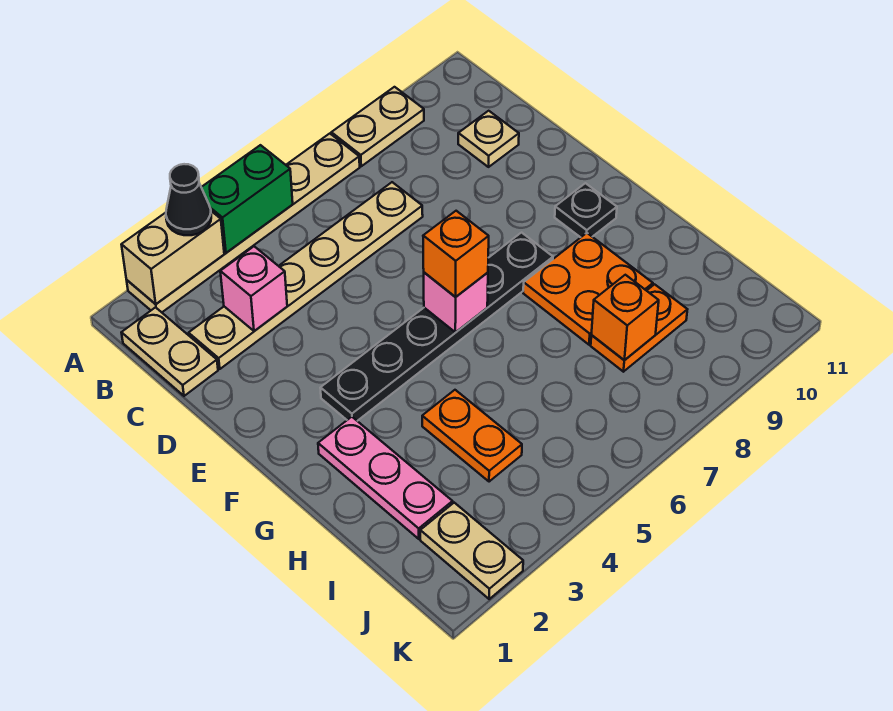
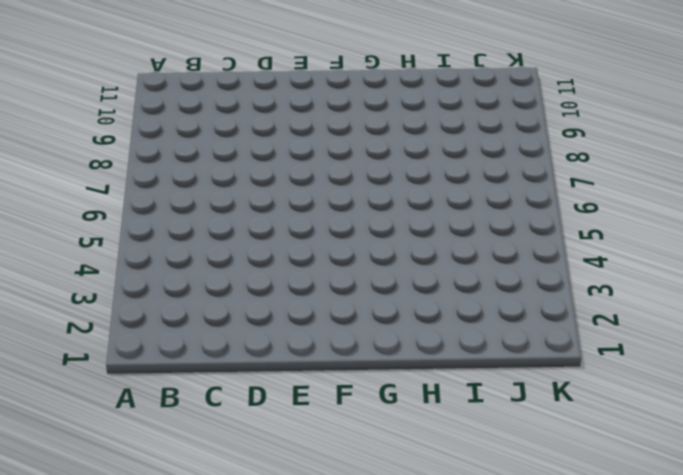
none -> tan plate A2:A7 level 1
none -> tan plate A8:A9 level 1
none -> tan plate B1:C1 level 1

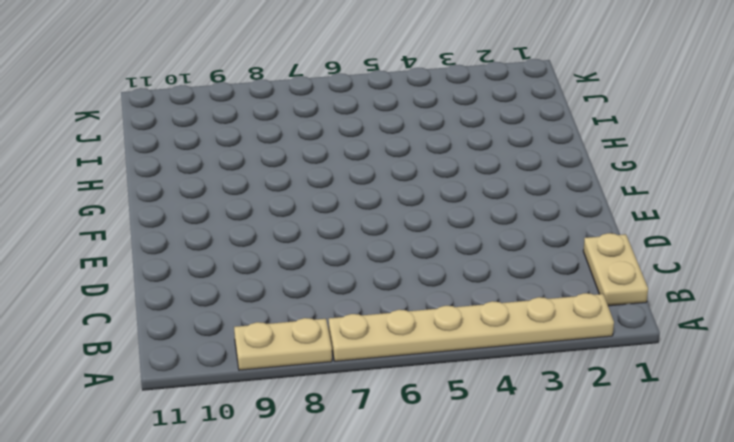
none -> tan plate C2:C7 level 1
none -> tan plate C10 level 1
none -> black plate F3:F8 level 1

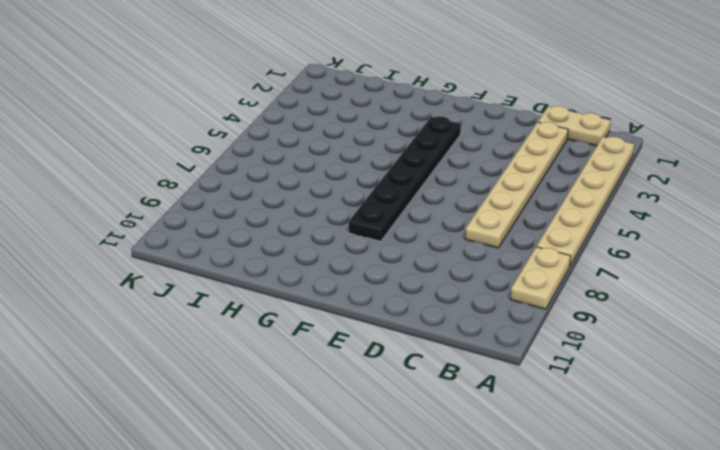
none -> tan plate C10 level 1
none -> black plate F10 level 1
none -> pink plate G2:I2 level 1

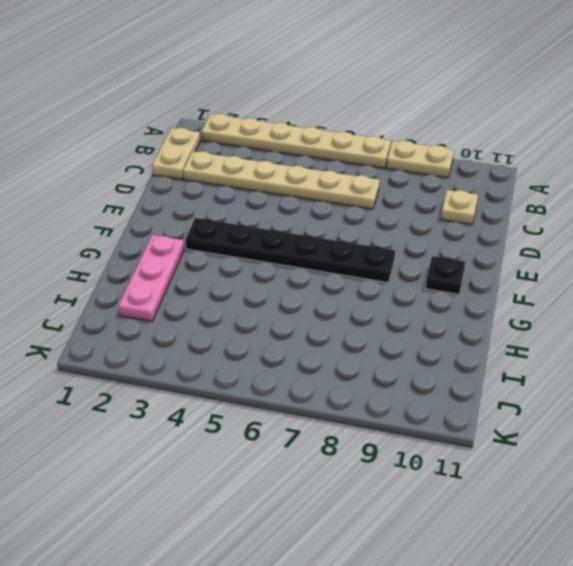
none -> orange plate G8:H9 level 1
none -> orange plate H4:I4 level 1
none -> orange plate I8:I9 level 1

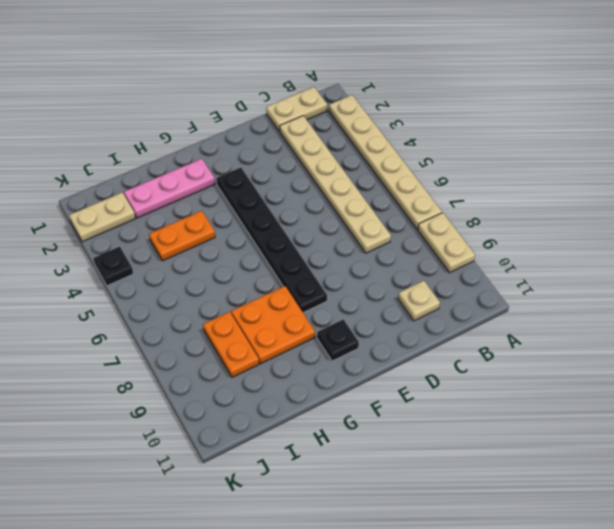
black plate K4 level 1 -> none
none -> tan brick A2:A3 level 2
none -> green brick A4:A5 level 2
none -> pink brick C3 level 2

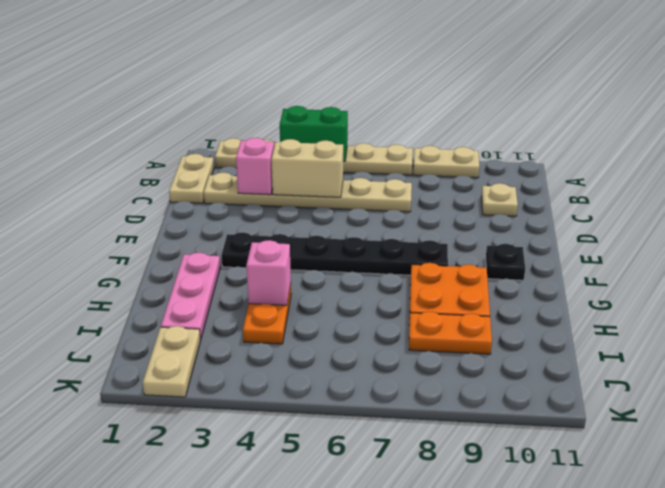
tan brick C4:C5 level 2 -> tan brick A2:A3 level 2
pink brick H4 level 2 -> pink brick F6 level 2
none -> orange brick I8 level 2
none -> black cone A3 level 3
none -> orange brick F6 level 3

